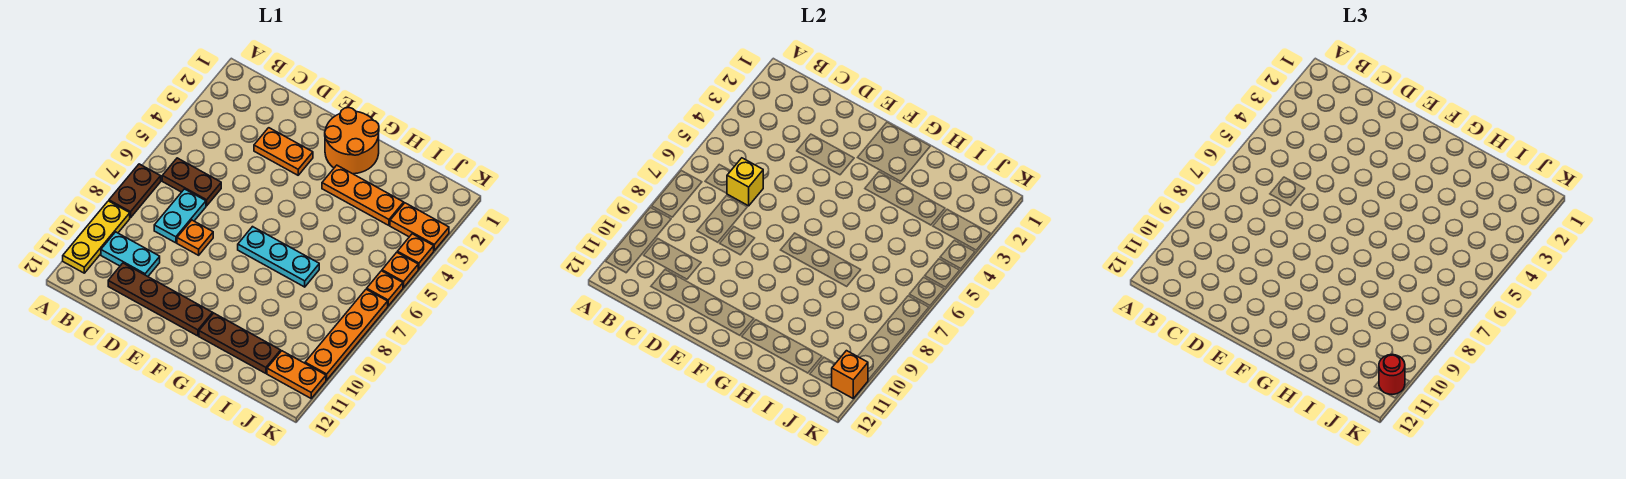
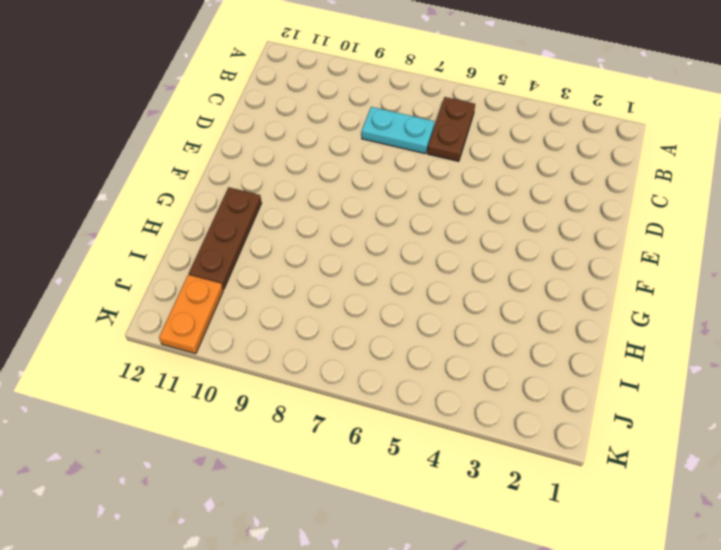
none -> brown plate A7:A8 level 1
none -> yellow plate A9:A11 level 1
none -> cyan plate B10:C10 level 1

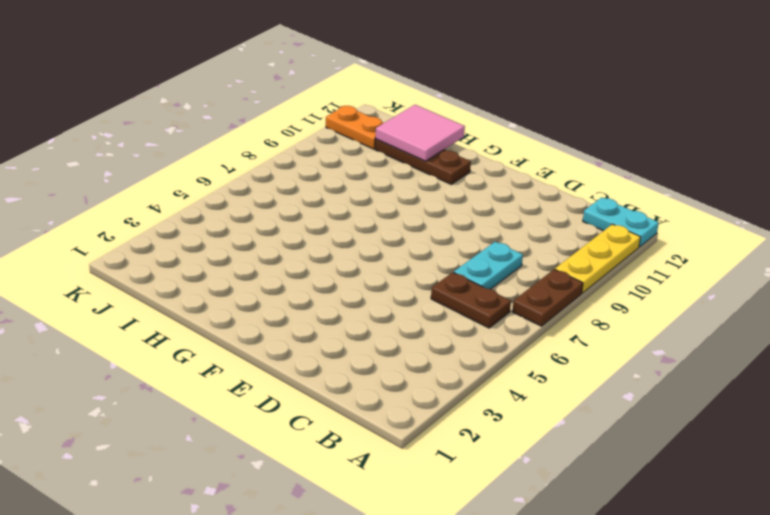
cyan plate A12:B12 level 1 -> cyan plate B10:C10 level 1
pink tile H11:I12 level 2 -> none
none -> brown plate C11:F11 level 1
none -> orange plate D3:E3 level 1
none -> orange plate D8 level 1

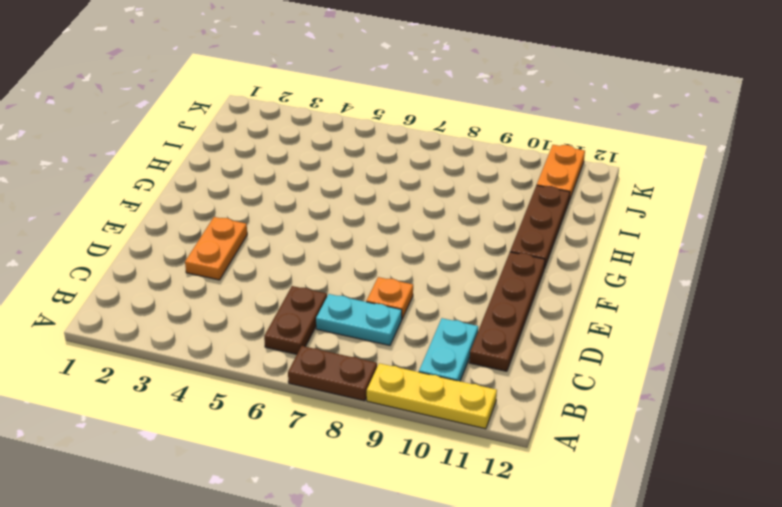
none -> orange round brick F1:G2 level 1
none -> cyan plate F7:H7 level 1
none -> orange plate G3:I3 level 1

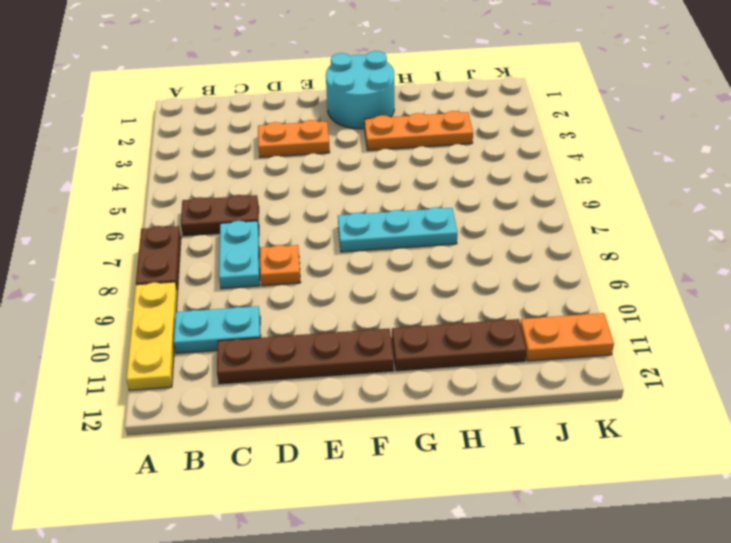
cyan round brick F1:G2 level 1 -> orange round brick F1:G2 level 1
none -> orange plate J3:K3 level 1
none -> orange plate K4 level 1
none -> orange plate K5 level 1

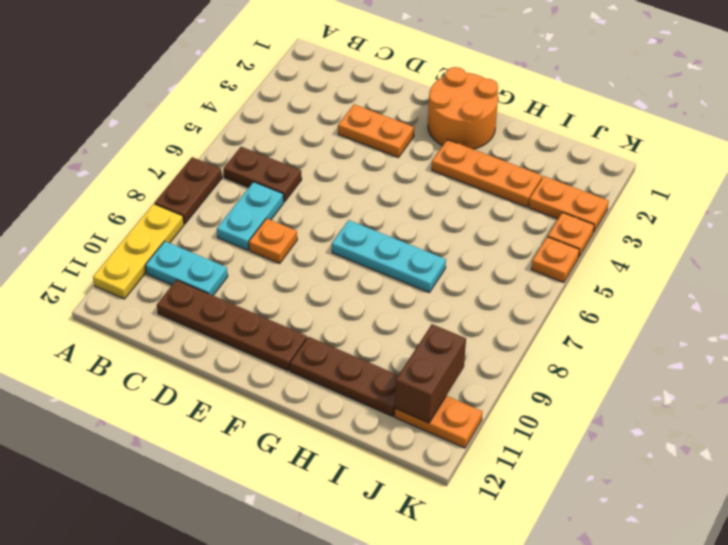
brown brick J10:J11 level 2 -> none
none -> orange plate K6 level 1
none -> orange plate K7:K10 level 1
none -> yellow brick C6 level 2

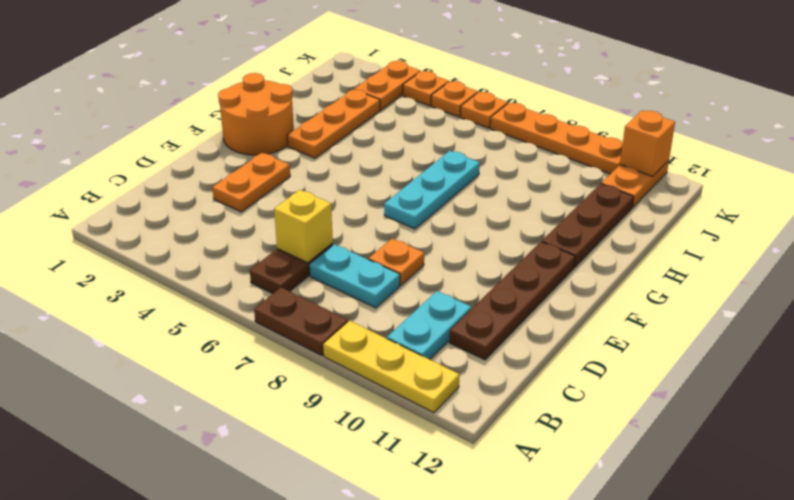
none -> red round brick K11 level 3

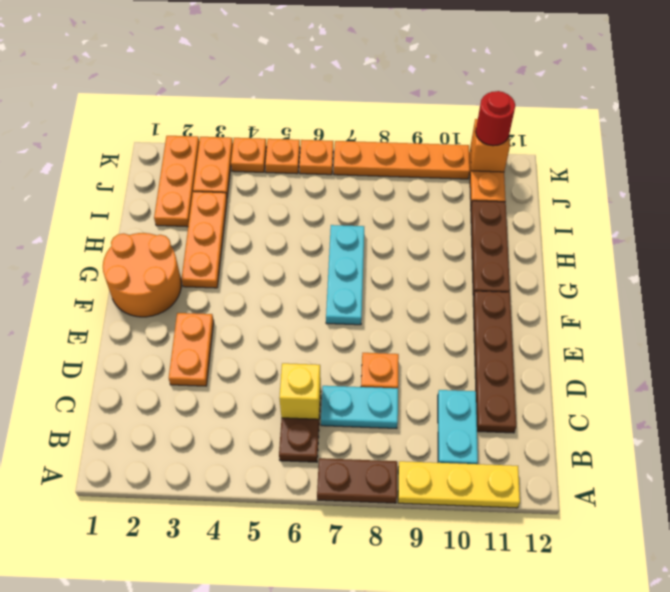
orange plate I2:K2 level 1 -> none

